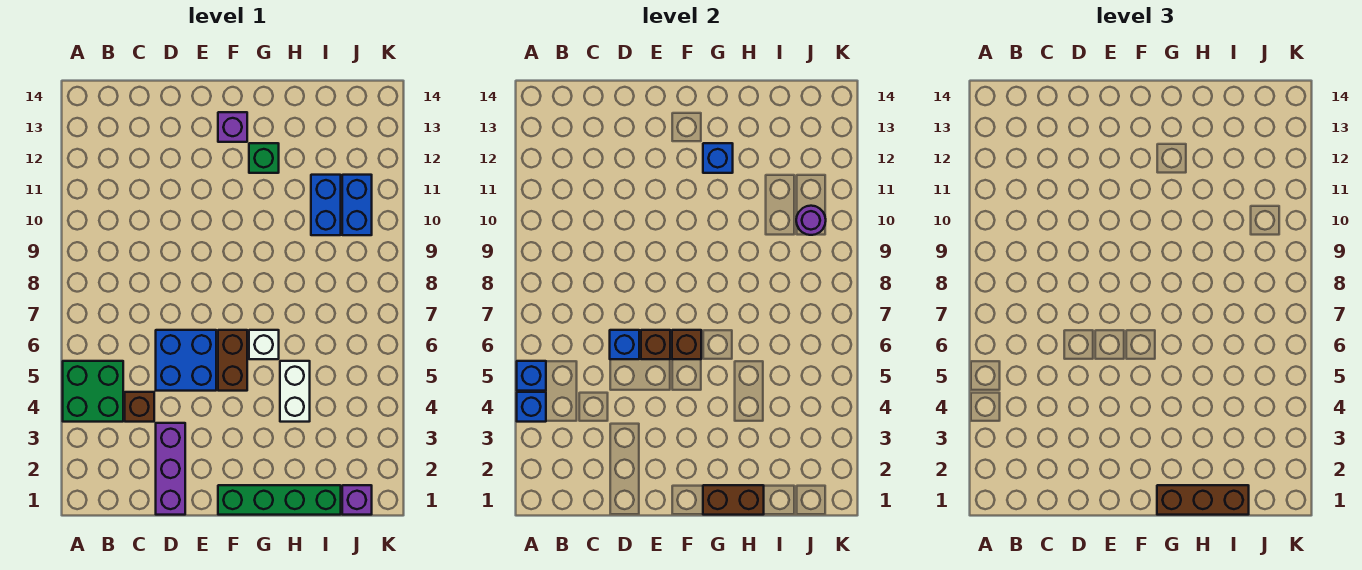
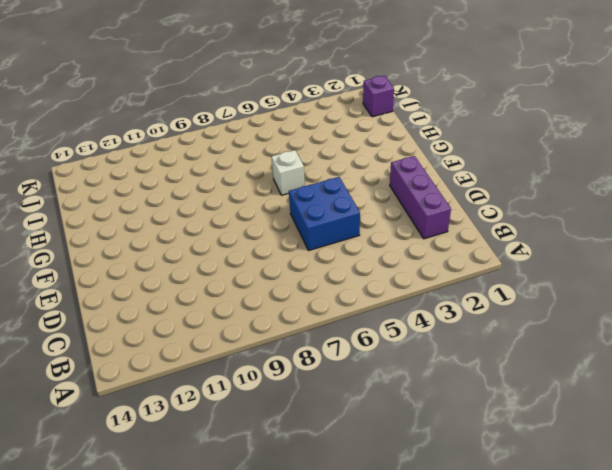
purple brick C2:E2 level 1 -> purple brick D1:D3 level 1
none -> green brick A4:B5 level 1
none -> brown brick C4 level 1
none -> green brick F1:I1 level 1

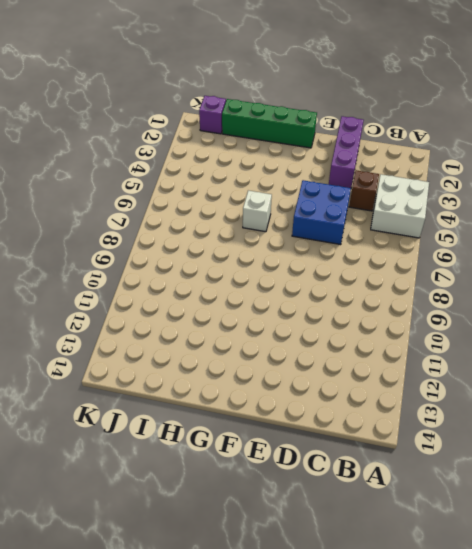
white brick A4:B5 level 1 -> green brick A4:B5 level 1
none -> brown brick F5:F6 level 1
none -> purple brick F13 level 1
none -> green brick G12 level 1

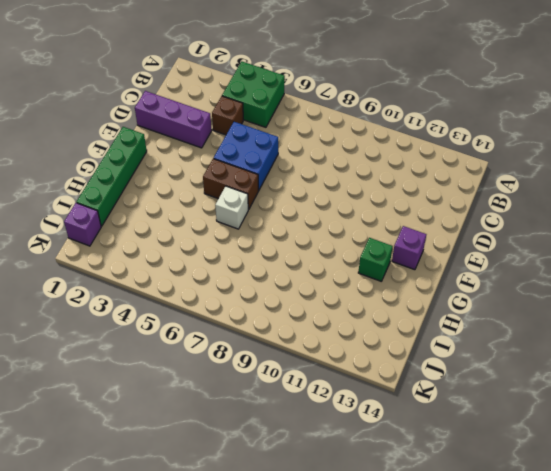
none -> white brick H4:H5 level 1
none -> blue brick I10:I11 level 1
none -> blue brick J10:J11 level 1

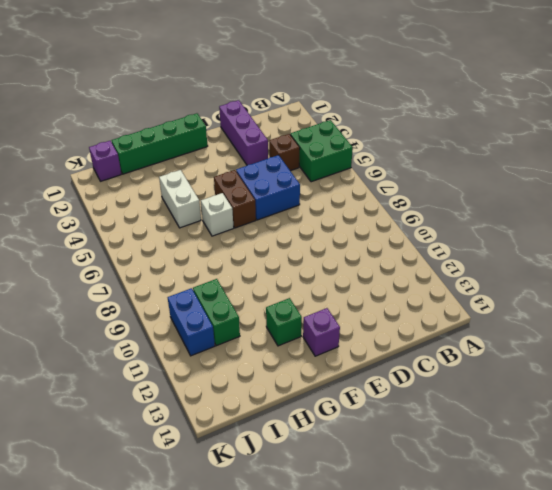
green brick I10:I11 level 1 -> blue brick I10:I11 level 1
none -> blue brick A4 level 2
none -> blue brick A5 level 2
none -> blue brick D6 level 2

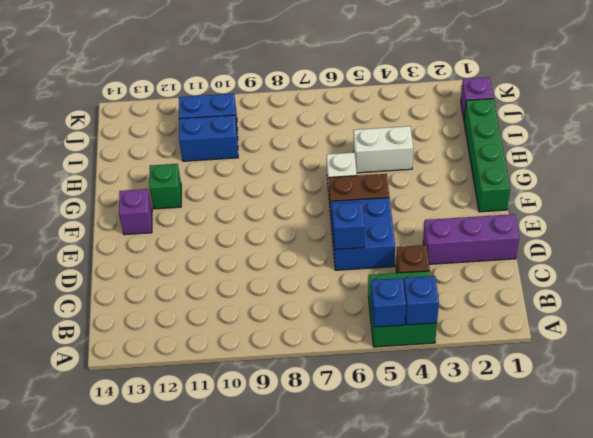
none -> brown brick E6 level 2
none -> brown brick F6 level 2
none -> brown brick G1:H1 level 2

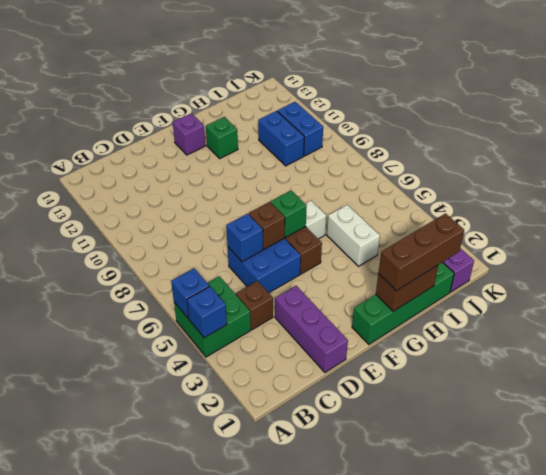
green brick F6 level 2 -> brown brick F6 level 2
none -> blue brick G12 level 2
none -> purple round brick J10 level 2

